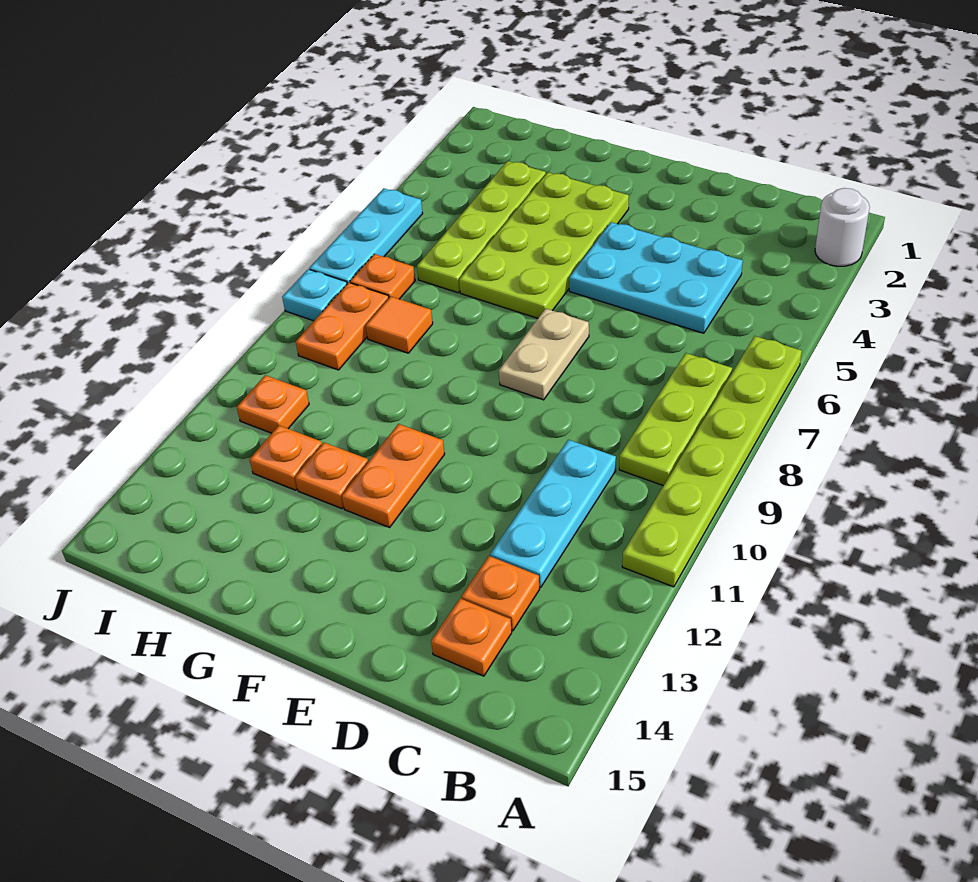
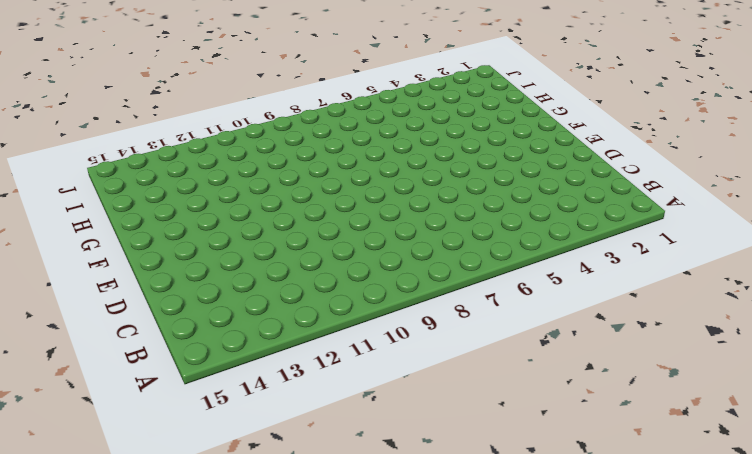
none -> white round brick A2 level 1
none -> lime plate A6:A11 level 1
none -> lime plate B7:B9 level 1

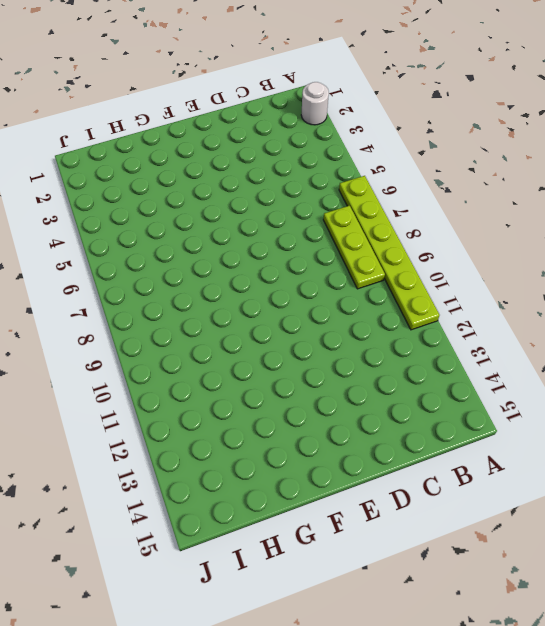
none -> cyan plate C4:E5 level 1
none -> cyan plate C10:C12 level 1
none -> orange plate C13 level 1

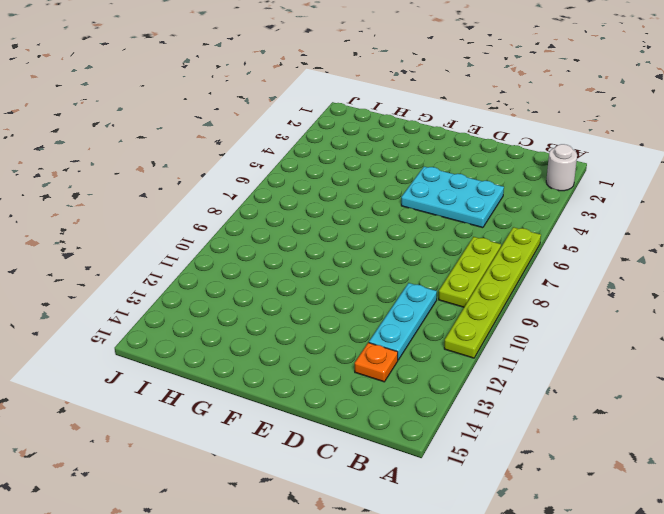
none -> orange plate C14 level 1
none -> tan plate E7:E8 level 1
none -> lime plate F3:G6 level 1

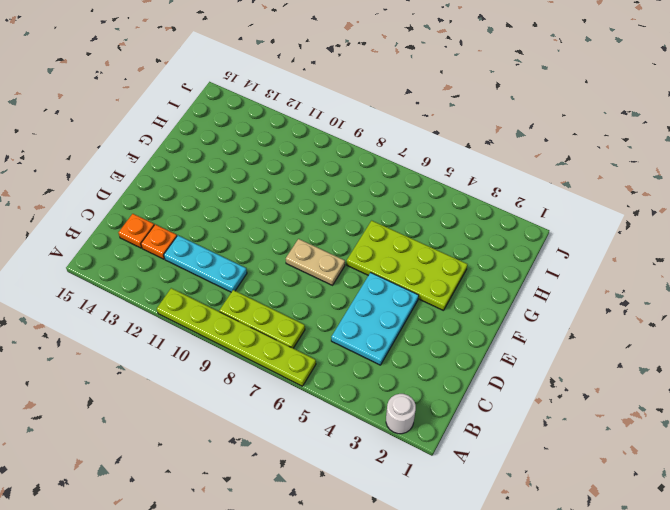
none -> orange plate F11:F12 level 1
none -> orange plate G12 level 1
none -> lime plate H3:H6 level 1

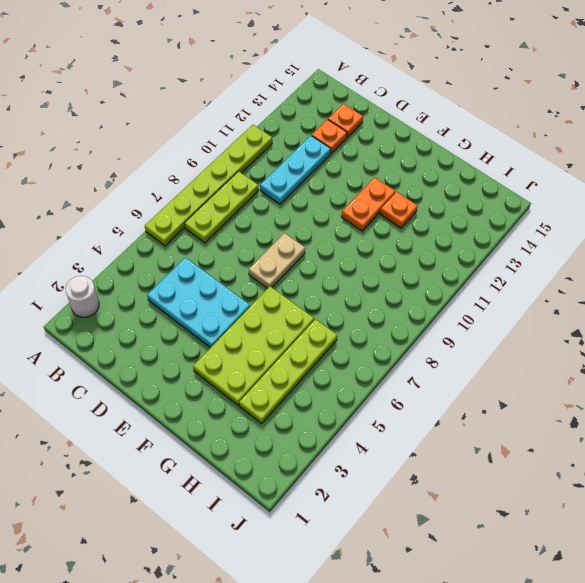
none -> orange tile H8 level 1
none -> orange plate H12 level 1
none -> orange plate I7 level 1

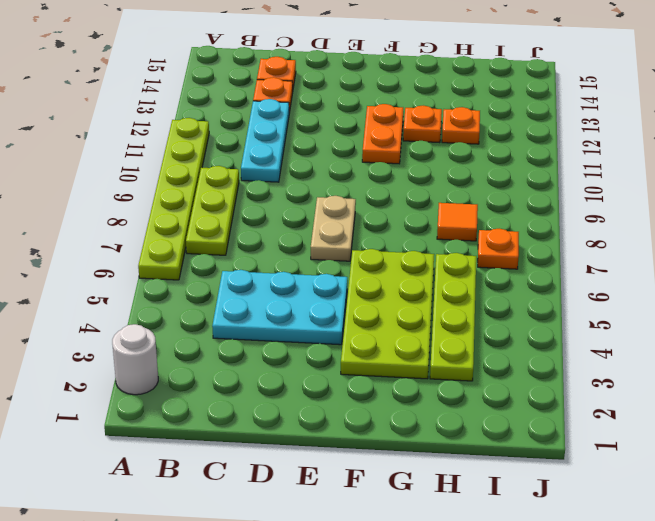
none -> orange plate I8:I9 level 1
none -> orange plate I11 level 1
none -> cyan plate J5:J7 level 1

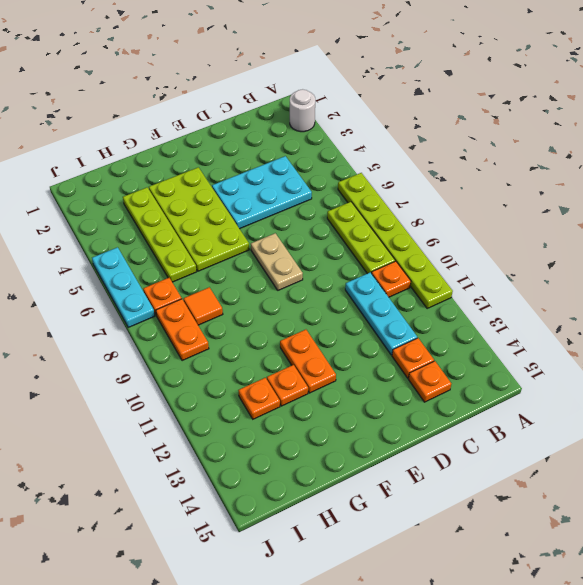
orange plate B10 level 1 -> orange plate I11 level 1
none -> cyan plate J8 level 1

